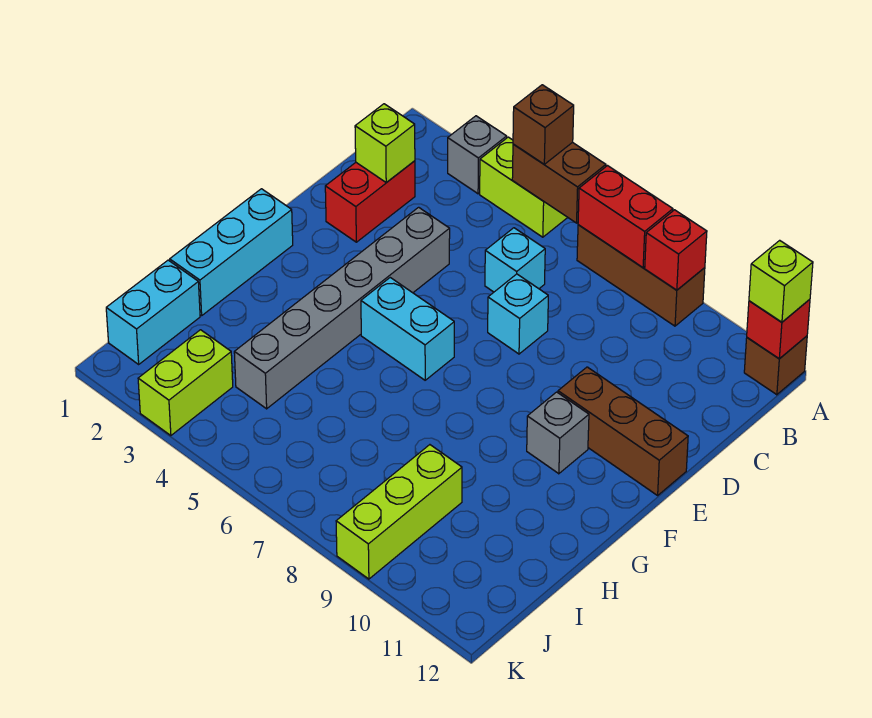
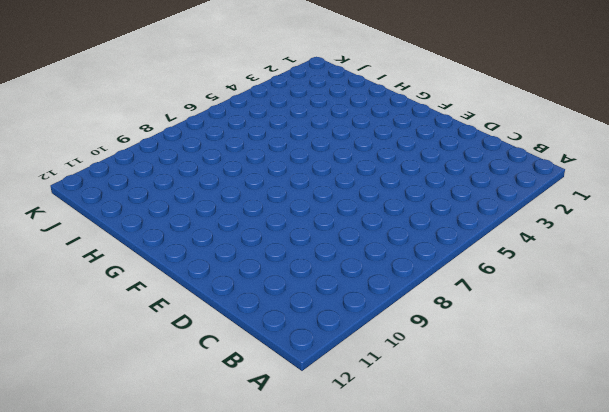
none -> grey brick A3 level 1
none -> lime brick A4:A5 level 1
none -> brown brick A7:A9 level 1

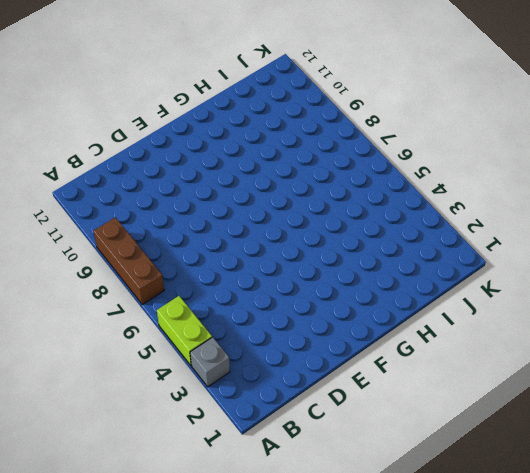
none -> brown brick A12 level 1
none -> red brick C2:D2 level 1
none -> cyan brick C6 level 1

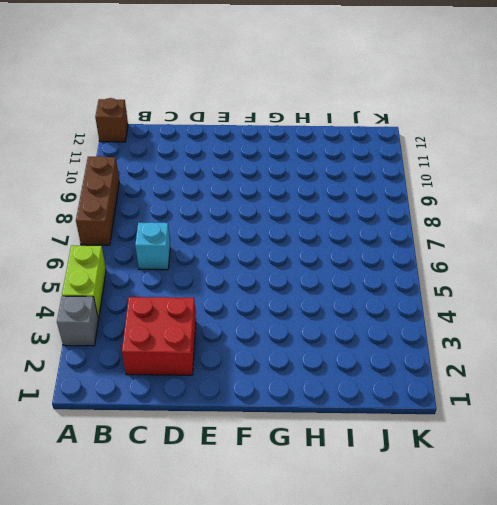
red brick C2:D3 level 1 -> red brick C2:D2 level 1
none -> grey brick D4:I4 level 1
none -> cyan brick D7 level 1
none -> brown brick E10:E12 level 1

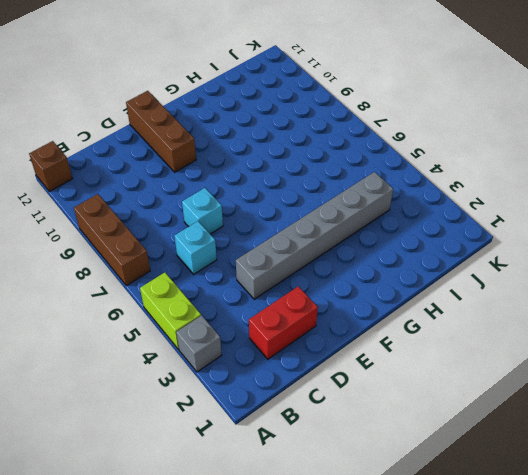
none -> cyan brick F1:H1 level 1
none -> cyan brick F5:F6 level 1
none -> grey brick F10 level 1

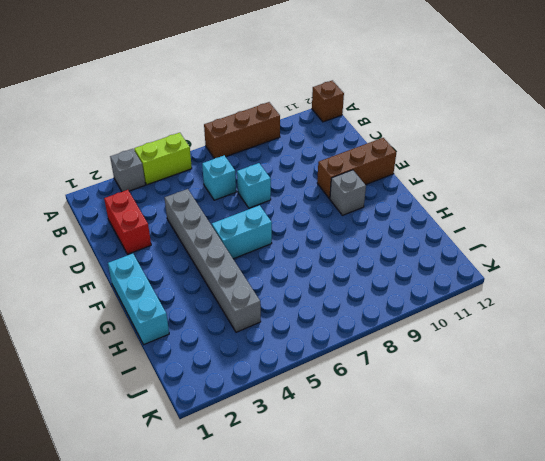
none -> cyan brick I1:J1 level 1
none -> lime brick I9:K9 level 1
none -> lime brick J3:K3 level 1

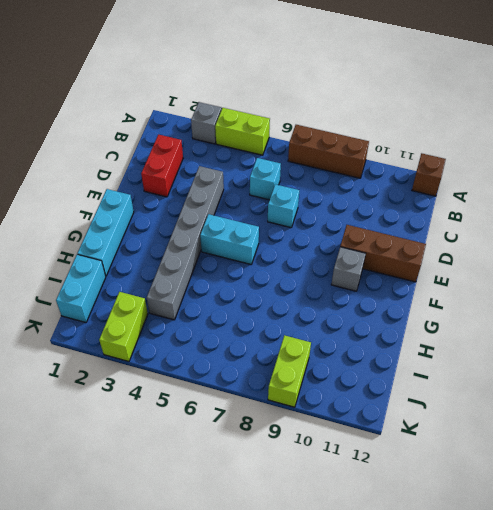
lime brick J9:K9 level 1 -> lime brick I9:K9 level 1
none -> brown brick A5:A6 level 2
none -> red brick A7:A8 level 2
none -> red brick A9 level 2

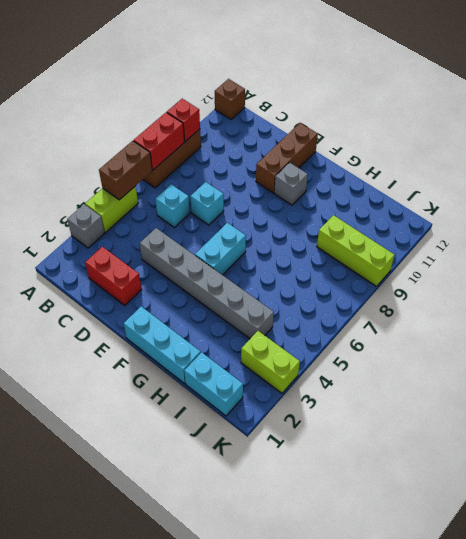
none -> red brick A12 level 2
none -> lime brick C2 level 2
none -> brown brick A5 level 3

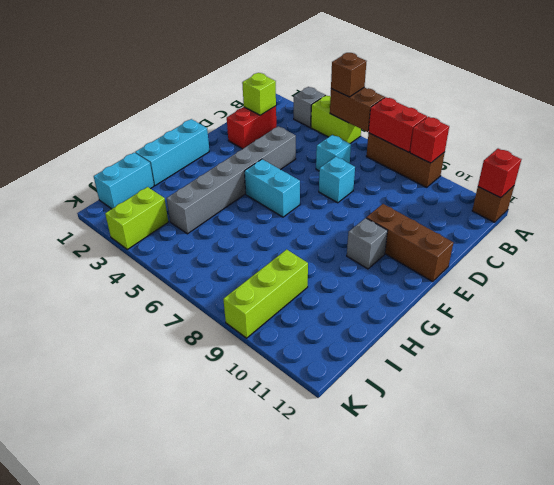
none -> lime brick A12 level 3

